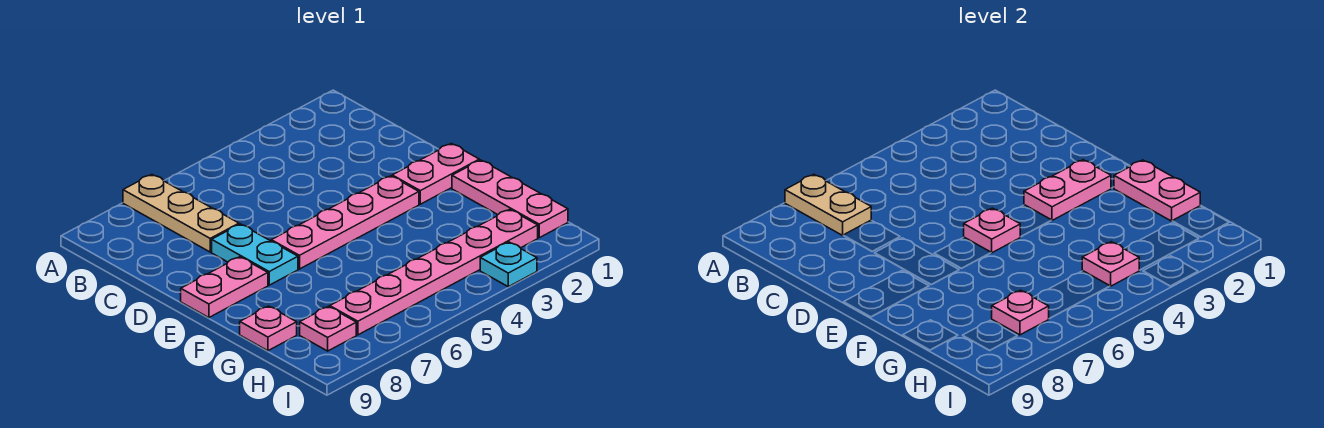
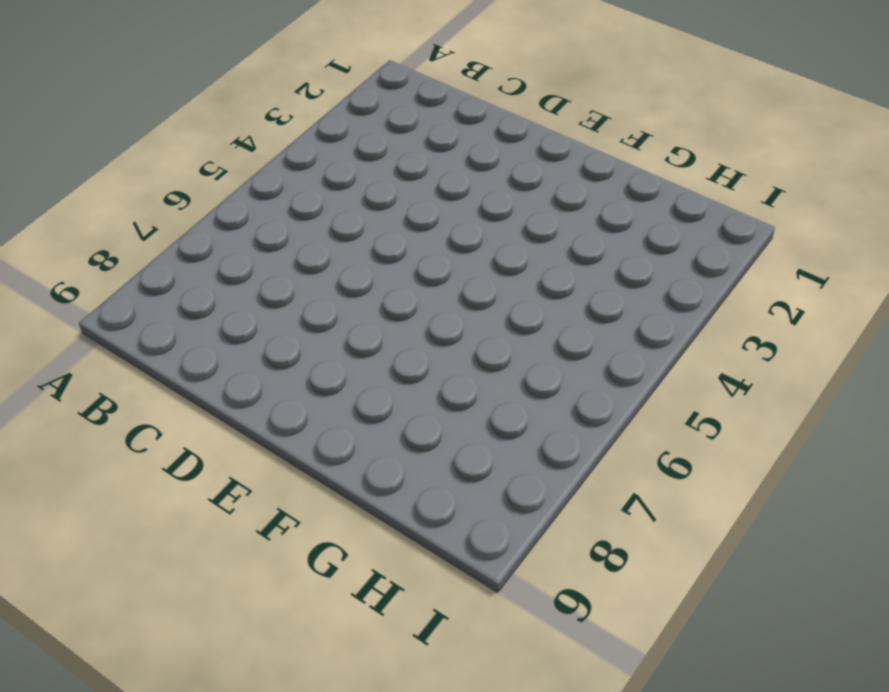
none -> tan plate A7:C7 level 1
none -> cyan plate D7:E7 level 1
none -> pink plate E1:E2 level 1

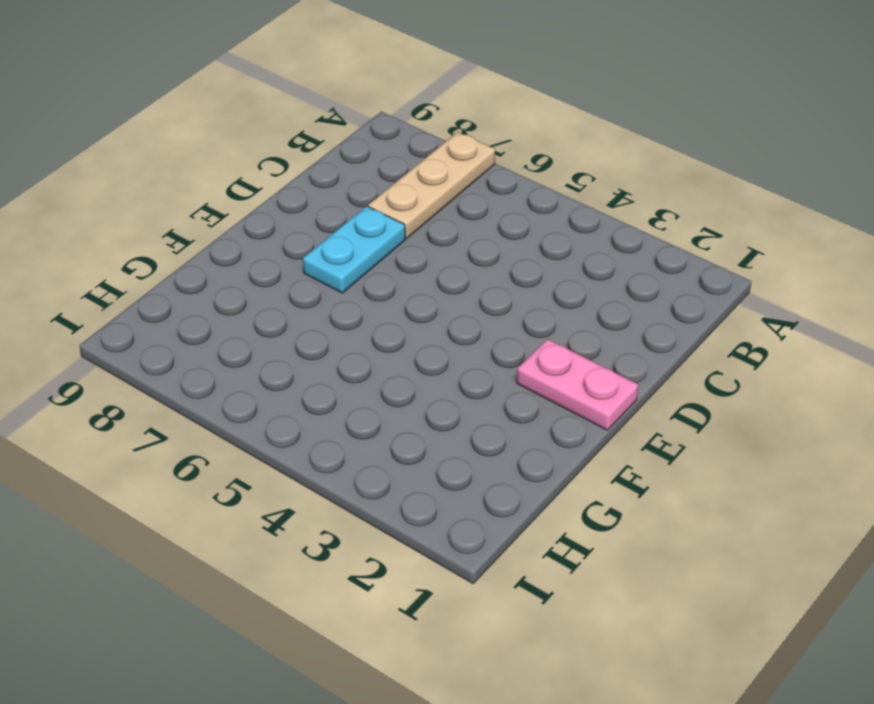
none -> pink plate E3:E6 level 1
none -> pink plate E8:E9 level 1
none -> pink plate F1:H1 level 1

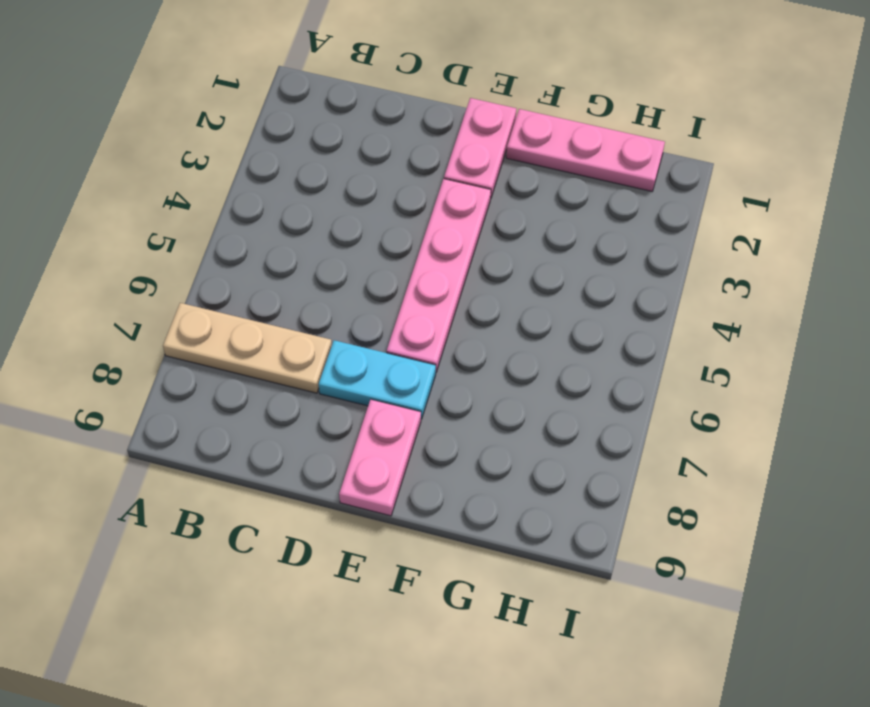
none -> pink plate G9 level 1
none -> pink plate H2:H7 level 1
none -> pink plate H8 level 1

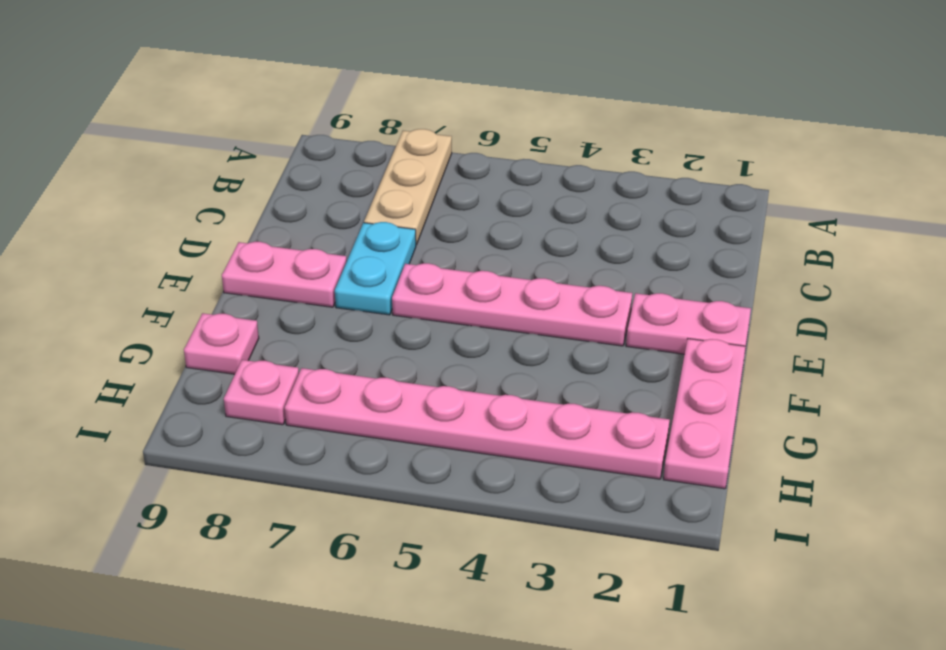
none -> cyan plate I3 level 1
none -> tan plate A7:B7 level 2
none -> pink plate E2:E3 level 2

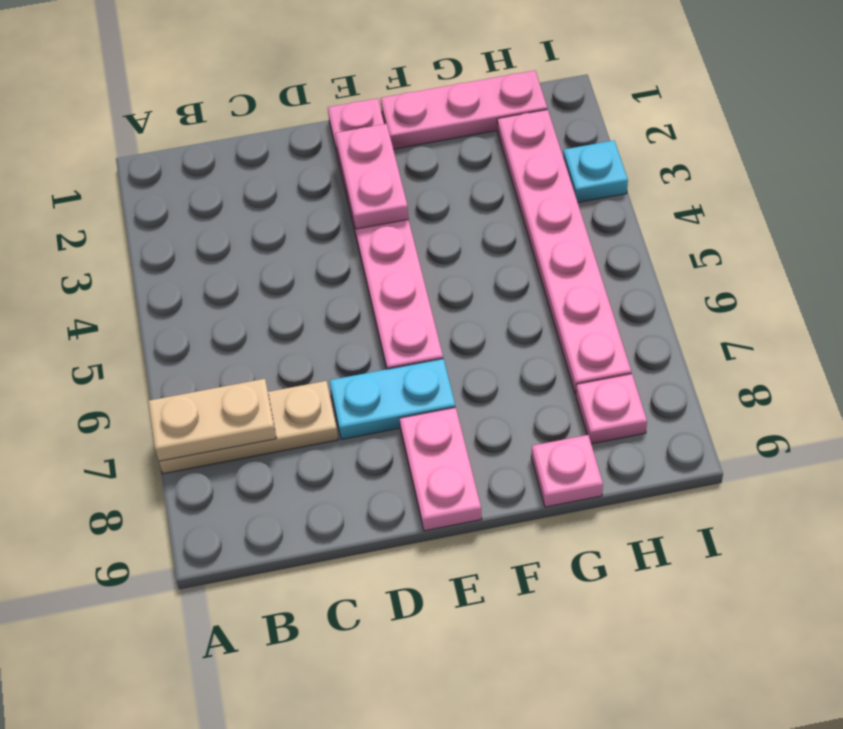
none -> pink plate E5 level 2
none -> pink plate F1:G1 level 2
none -> pink plate H4 level 2

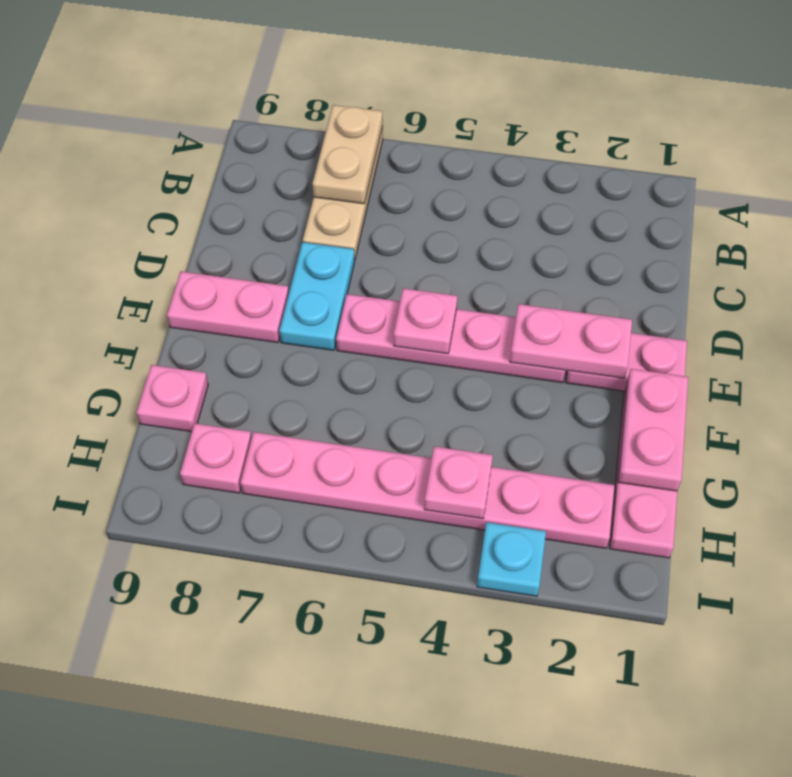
none -> pink plate H7 level 2

